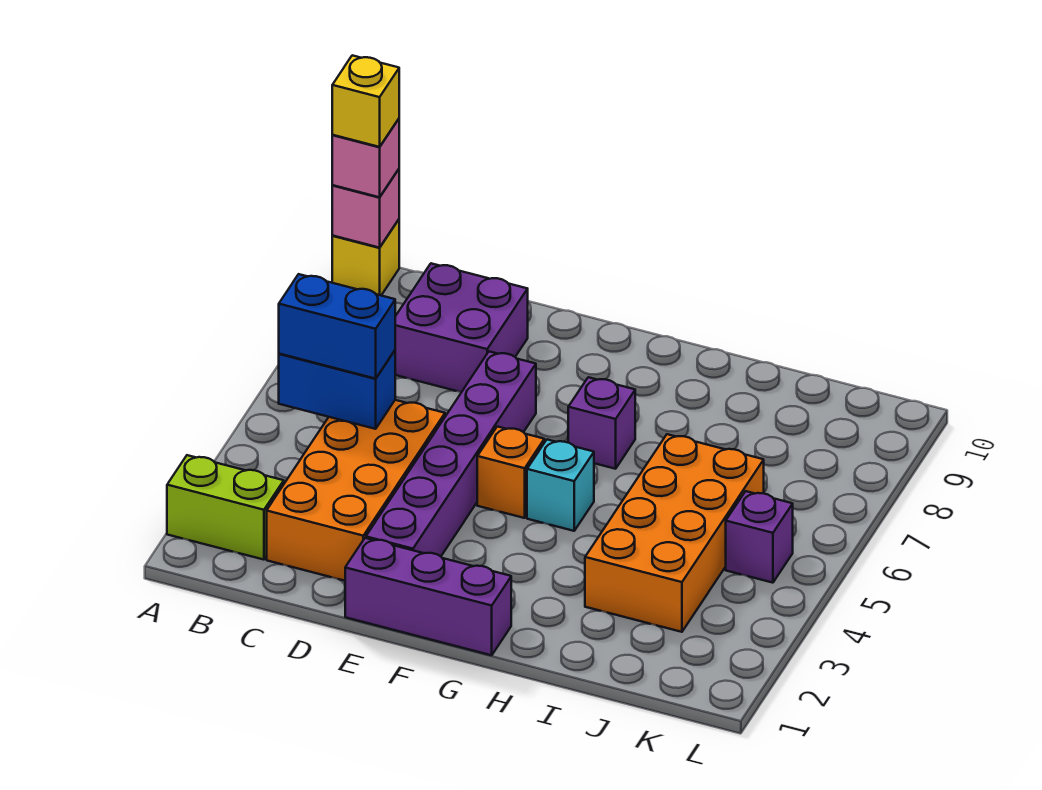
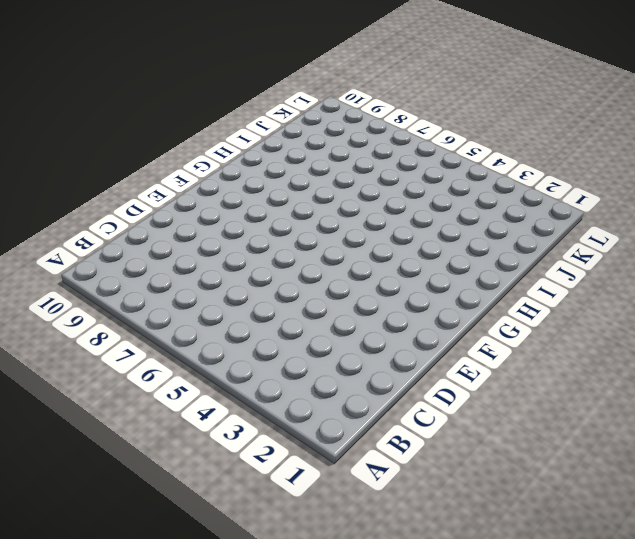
none -> lime brick A2:B2 level 1
none -> yellow brick A10 level 1
none -> orange brick C2:D5 level 1

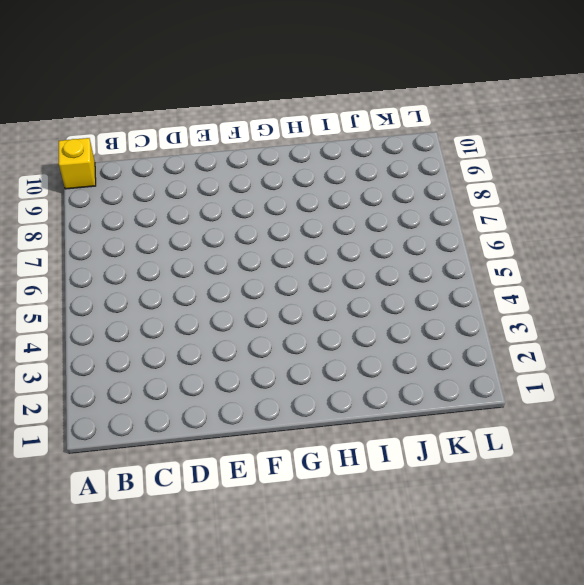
none -> lime brick A2:B2 level 1
none -> orange brick C2:D5 level 1
none -> purple brick C8:D9 level 1

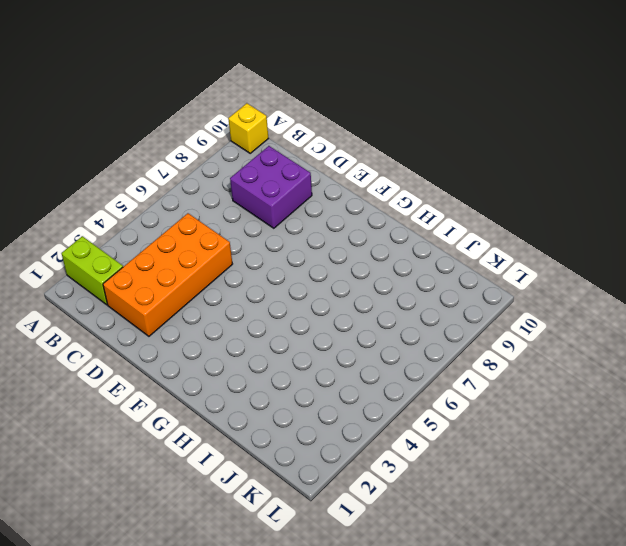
none -> purple brick E1:G1 level 1
none -> purple brick E2:E7 level 1
none -> orange brick F5 level 1

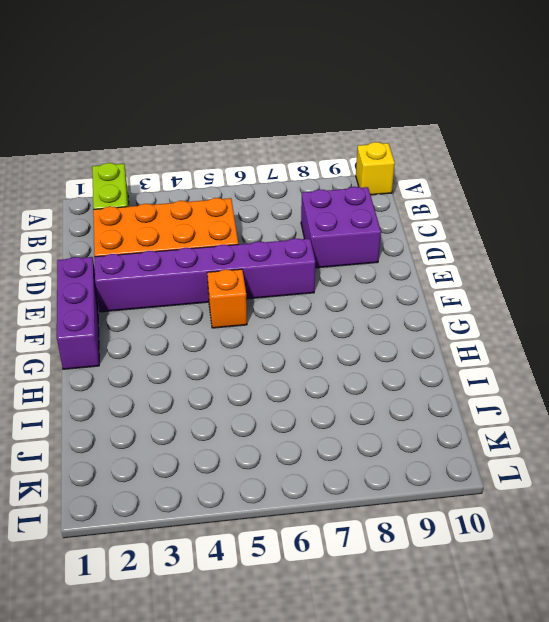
none -> cyan brick G5 level 1
none -> purple brick G7 level 1
none -> orange brick I3:J6 level 1

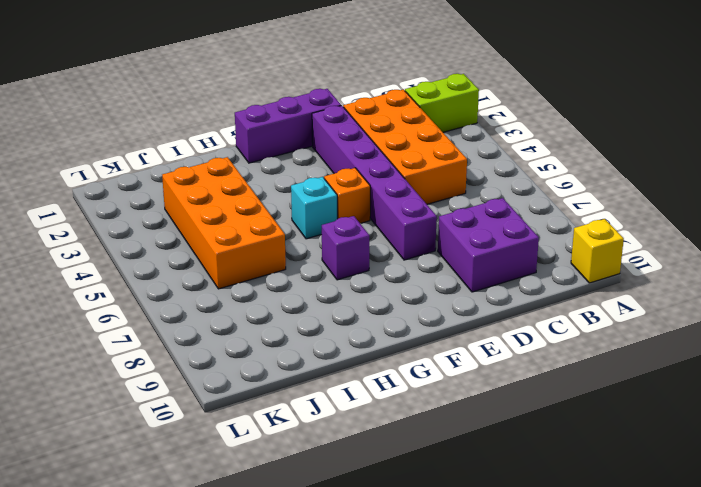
none -> purple brick K5 level 1
none -> pink brick A10 level 2
none -> blue brick B5:C5 level 2

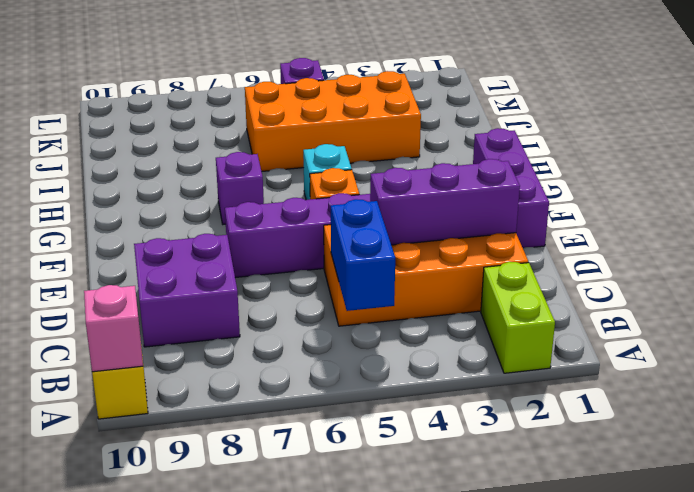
purple brick D2:D4 level 2 -> none
none -> pink brick A10 level 3
none -> blue brick B5:C5 level 3
none -> yellow brick A10 level 4

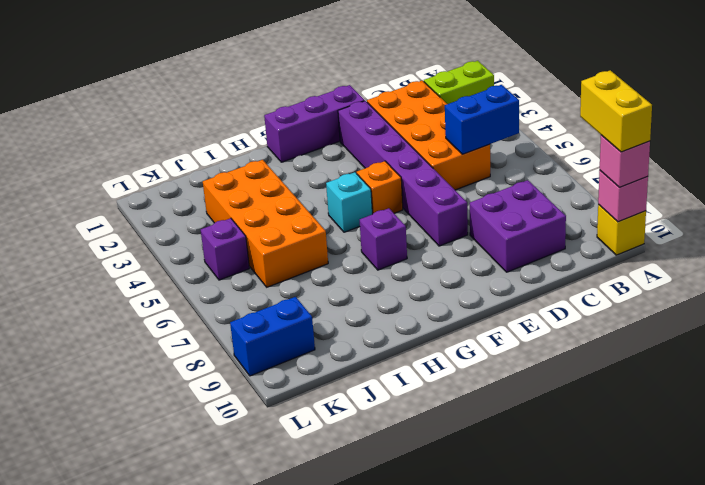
yellow brick A9:A10 level 4 -> yellow brick A10 level 4
blue brick K9:L9 level 1 -> blue brick B5:C5 level 3

